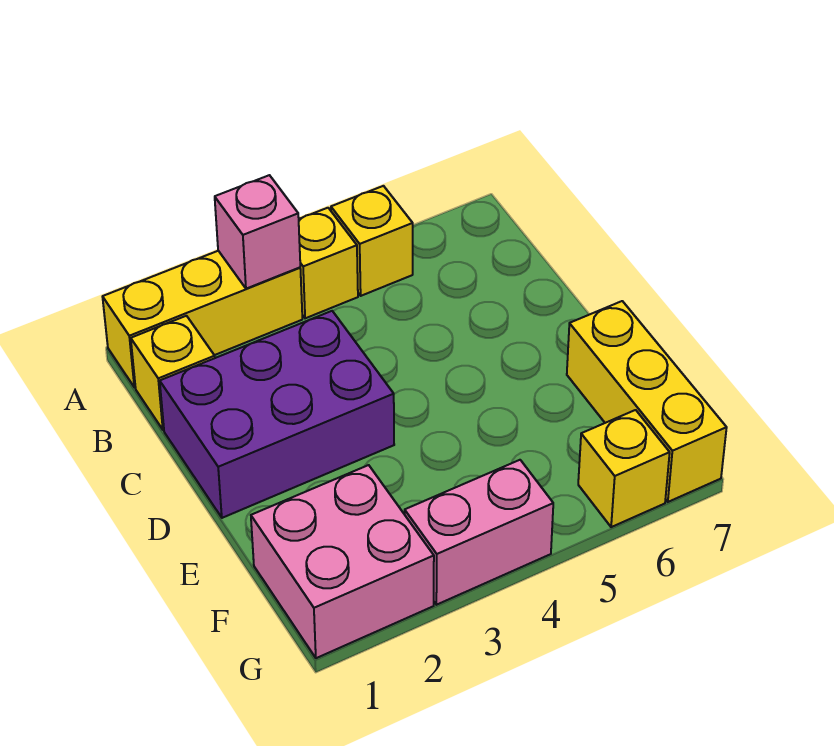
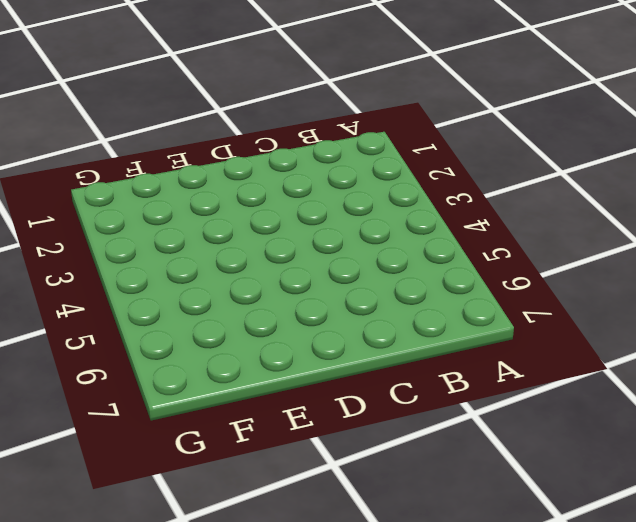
none -> yellow brick A1:A3 level 1
none -> yellow brick A4 level 1

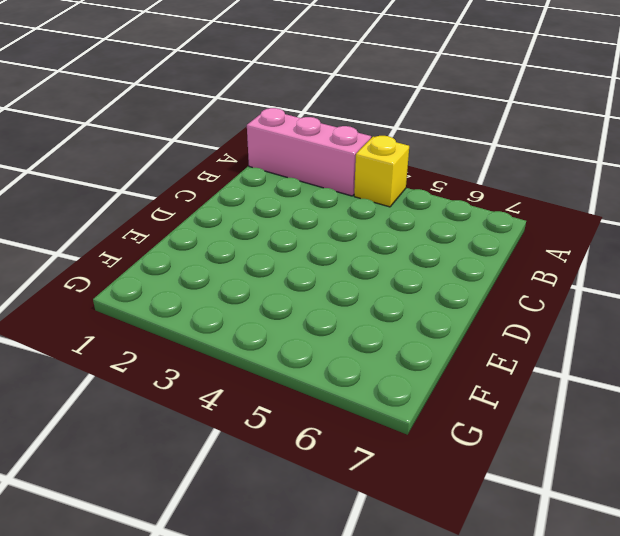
pink brick A1:A3 level 1 -> yellow brick A1:A3 level 1
none -> yellow brick A5 level 1
none -> yellow brick B1 level 1

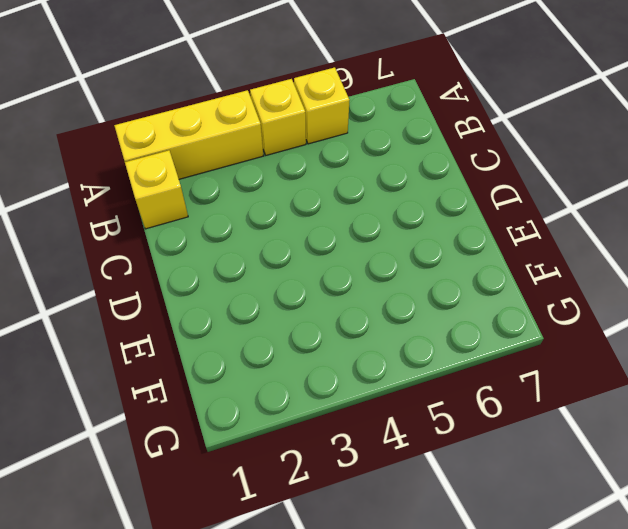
none -> purple brick C1:D3 level 1
none -> yellow brick E7:G7 level 1

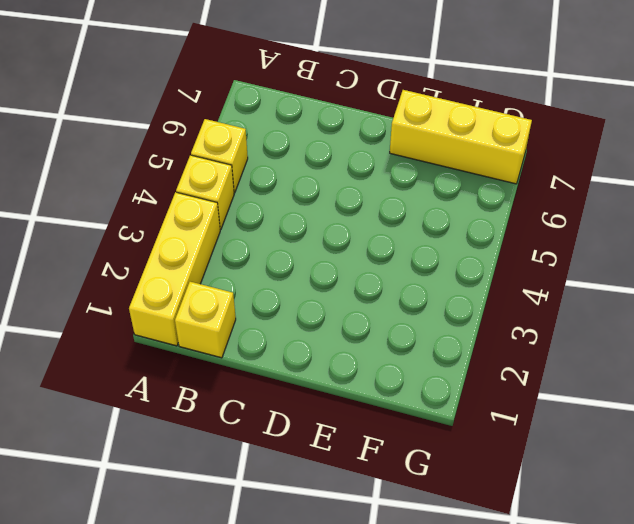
none -> purple brick C1:D3 level 1
none -> pink brick F1:G2 level 1

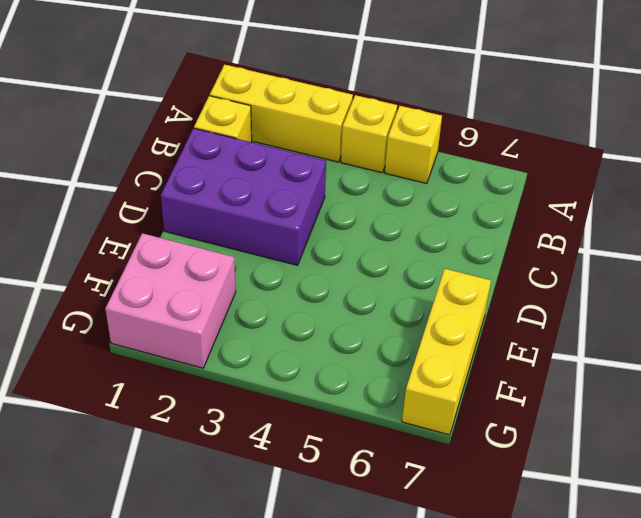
none -> pink brick G3:G4 level 1
none -> yellow brick G6 level 1

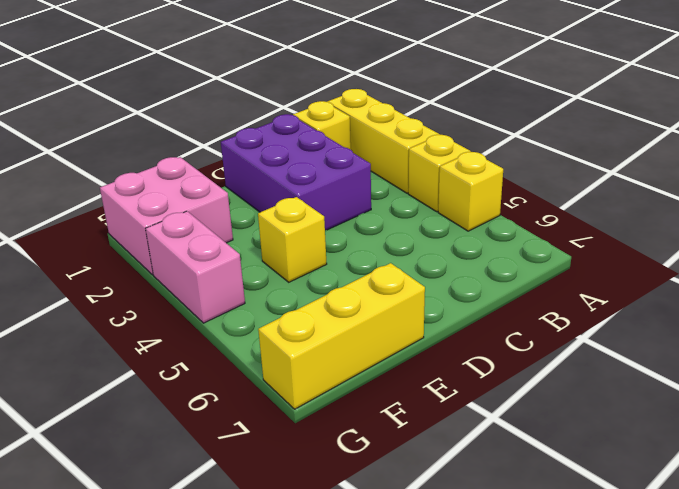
yellow brick E4 level 1 -> yellow brick G6 level 1
none -> pink brick A3 level 2

